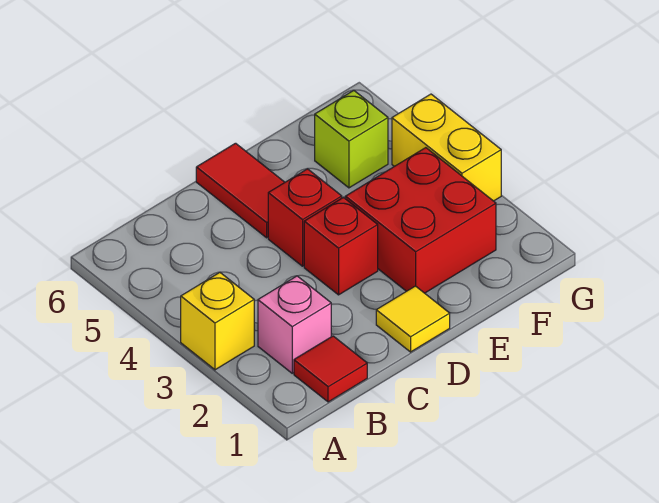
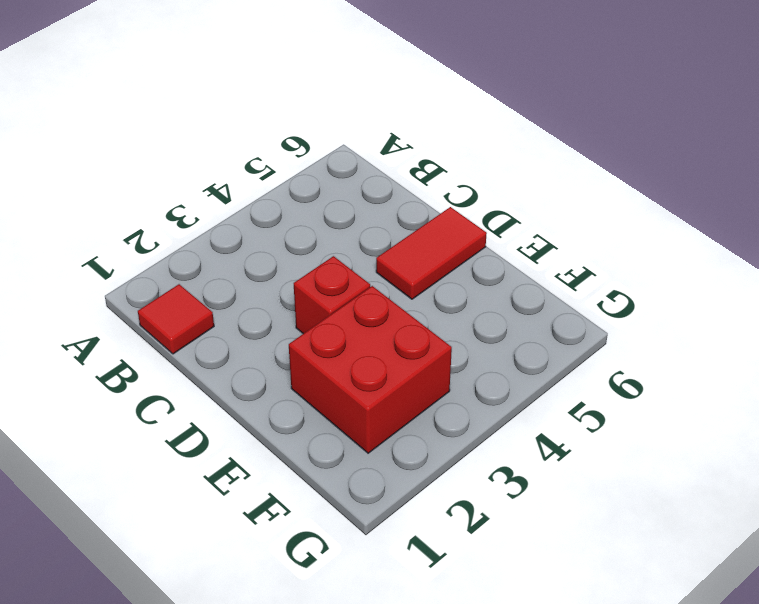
none -> yellow brick A3 level 1
none -> pink brick B2 level 1

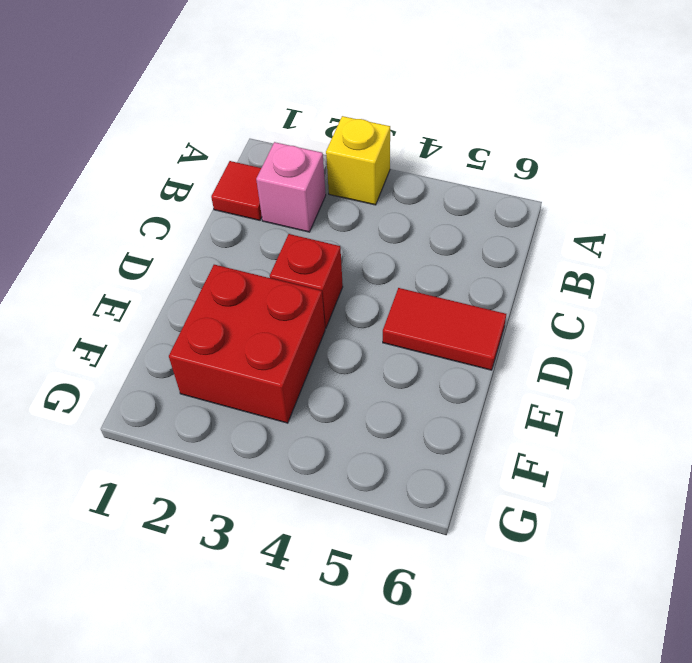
none -> yellow tile D1 level 1
none -> red brick D4 level 1

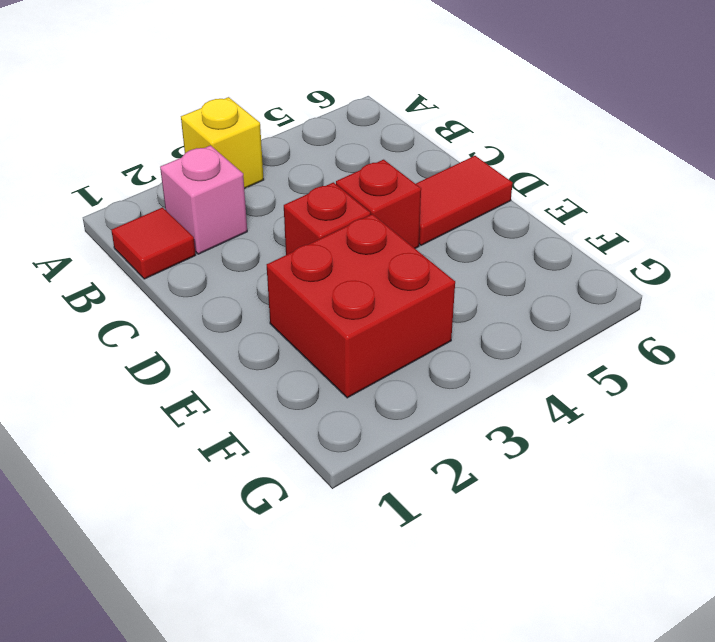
none -> yellow tile D1 level 1
none -> lime brick F5 level 1

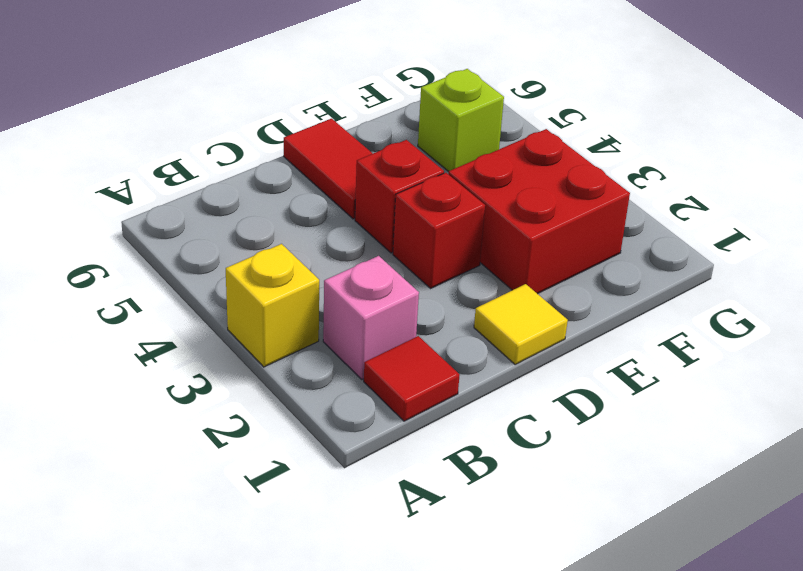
none -> yellow brick G3:G4 level 1

